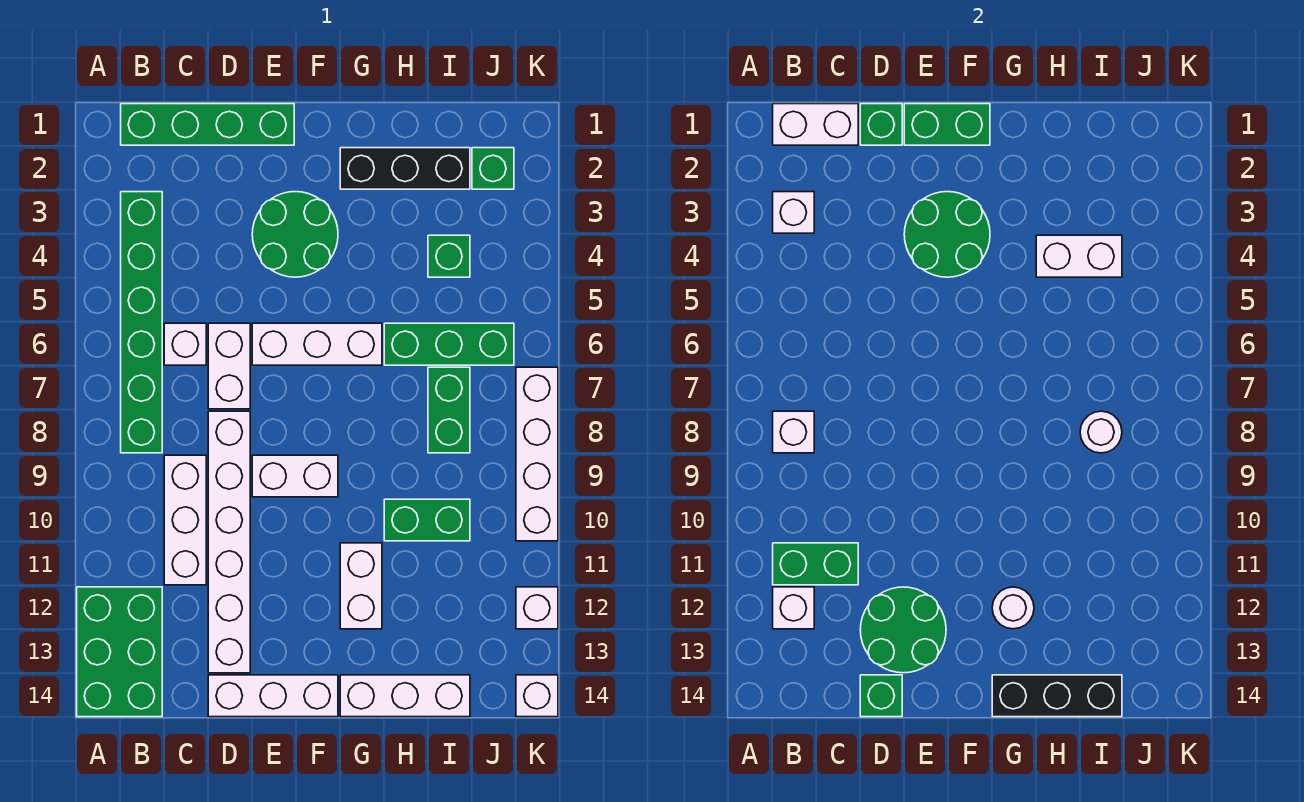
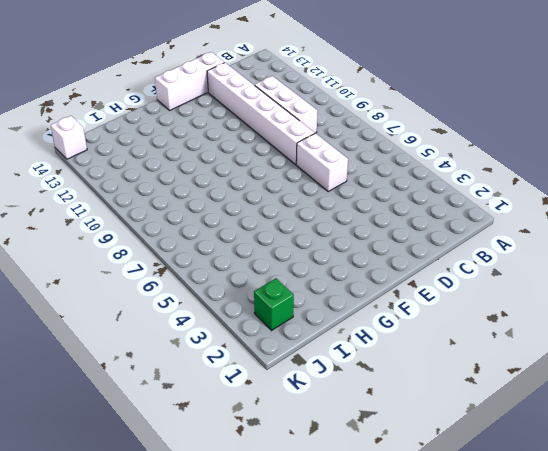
none -> green brick A12:B14 level 1
none -> green brick B1:E1 level 1
none -> green brick B3:B8 level 1
none -> white brick C6 level 1

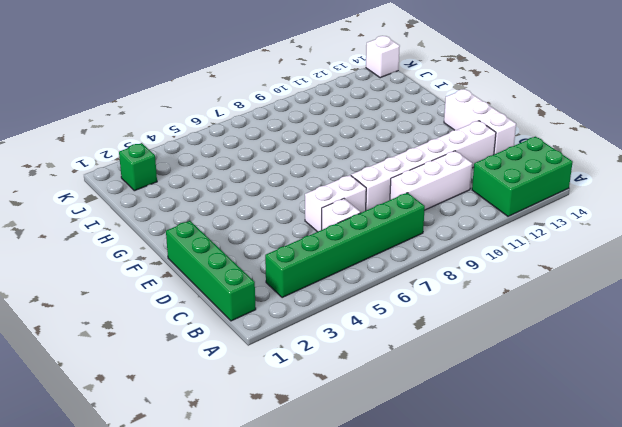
none -> green round brick E3:F4 level 1
none -> white brick E6:G6 level 1
none -> white brick E9:F9 level 1
none -> black brick G2:I2 level 1

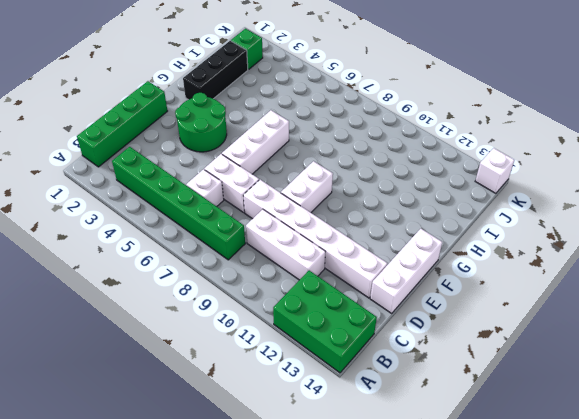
none -> white brick G11:G12 level 1
none -> white brick G14:I14 level 1
none -> green brick H6:J6 level 1
none -> green brick H10:I10 level 1

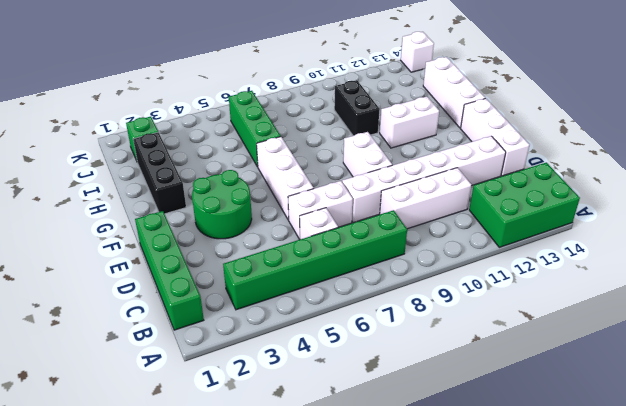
black brick H10:I10 level 1 -> green brick H10:I10 level 1
none -> green brick I4 level 1
none -> green brick I7:I8 level 1
none -> white brick K7:K10 level 1
none -> white brick K12 level 1

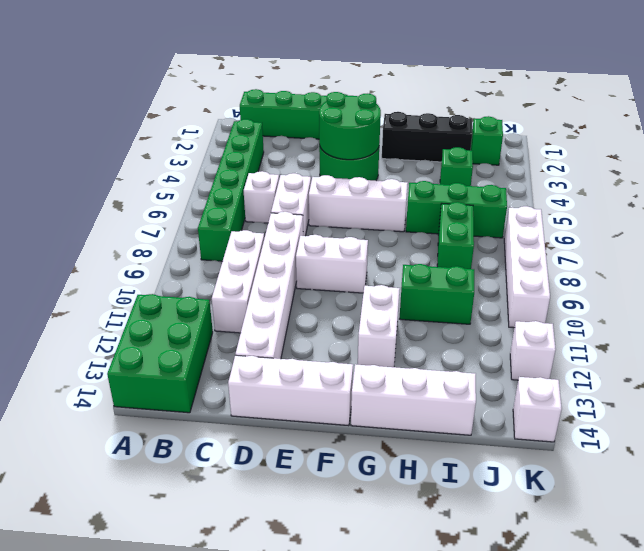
none -> white brick B1:C1 level 2
none -> white brick B3 level 2
none -> white brick B8 level 2
none -> green brick B11:C11 level 2

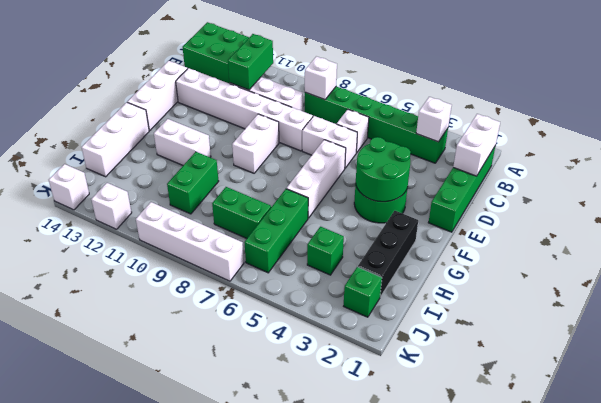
none -> white brick B12 level 2
none -> green brick D1 level 2
none -> green round brick D12:E13 level 2
none -> green brick D14 level 2

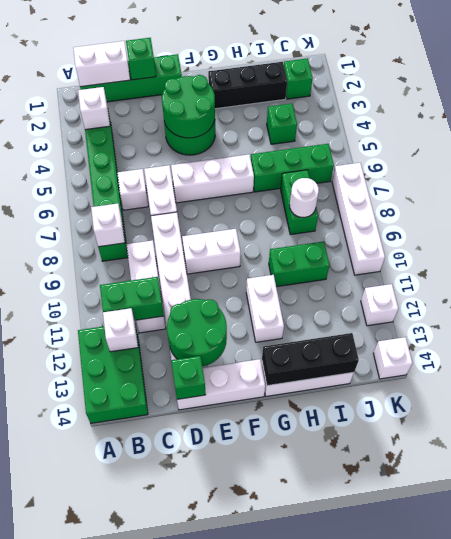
none -> green brick E1:F1 level 2
none -> white round brick G12 level 2
none -> white brick H4:I4 level 2

